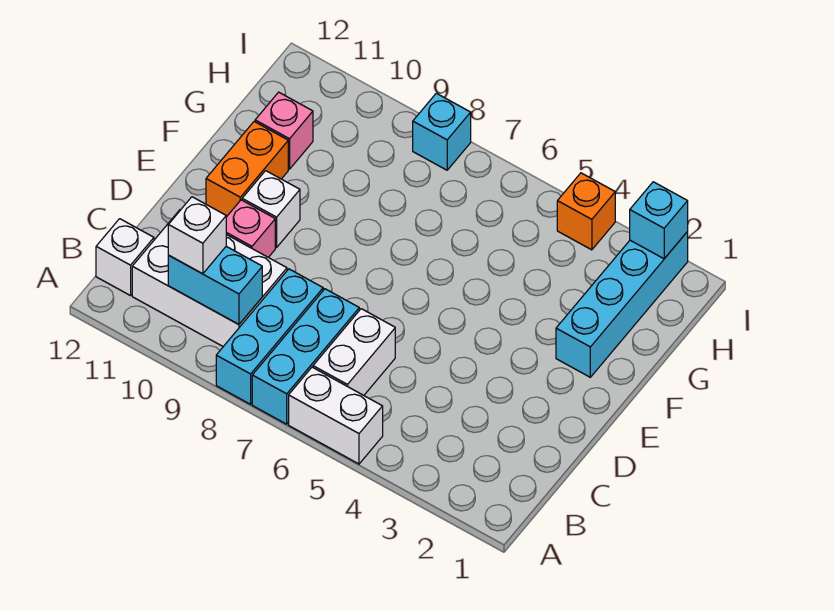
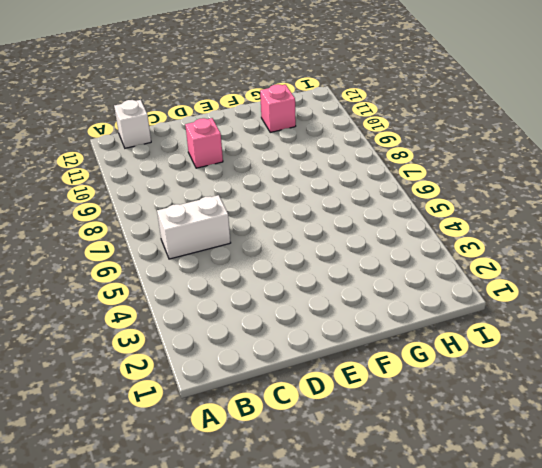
none -> white brick A5:A6 level 1
none -> cyan brick A7:C7 level 1
none -> cyan brick A8:C8 level 1

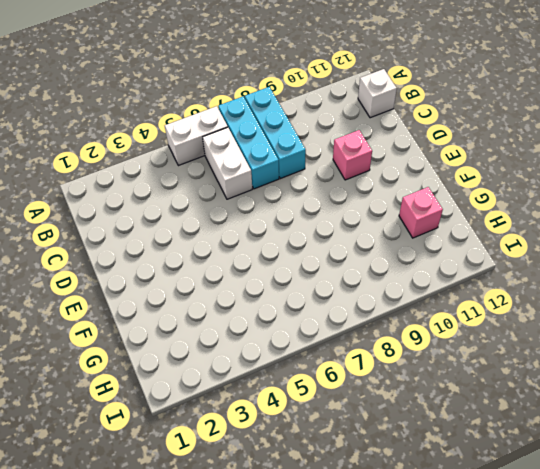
none -> white brick B9:C11 level 1
none -> white brick E10 level 1
none -> orange brick E11:F11 level 1

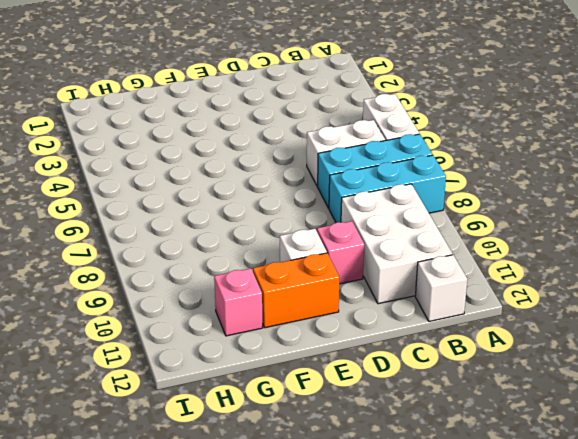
none -> cyan brick F2:I2 level 1
none -> orange brick I4 level 1
none -> cyan brick I8 level 1

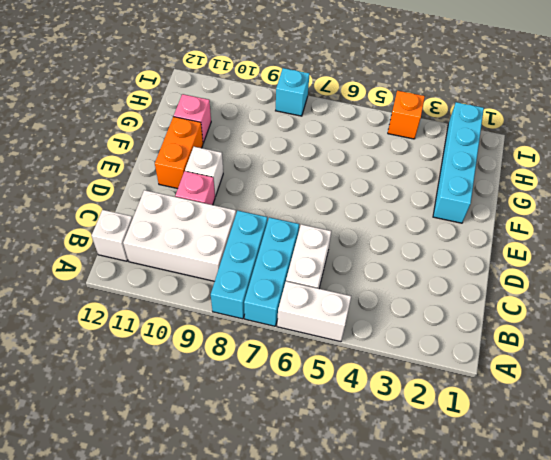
none -> cyan brick B9:B10 level 2
none -> cyan brick I2 level 2
none -> white brick B10 level 3

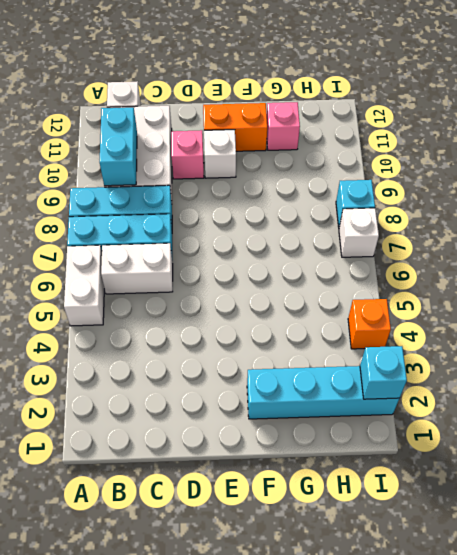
white brick I7 level 1 -> white brick B10 level 3

